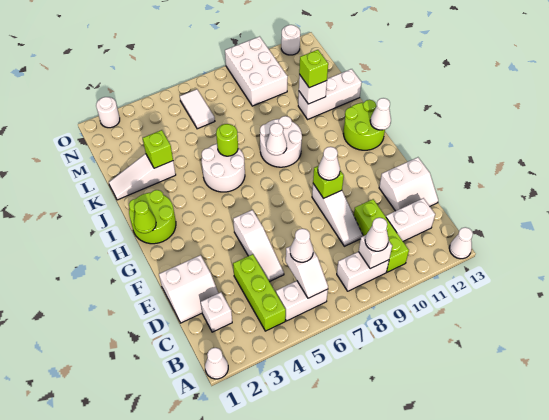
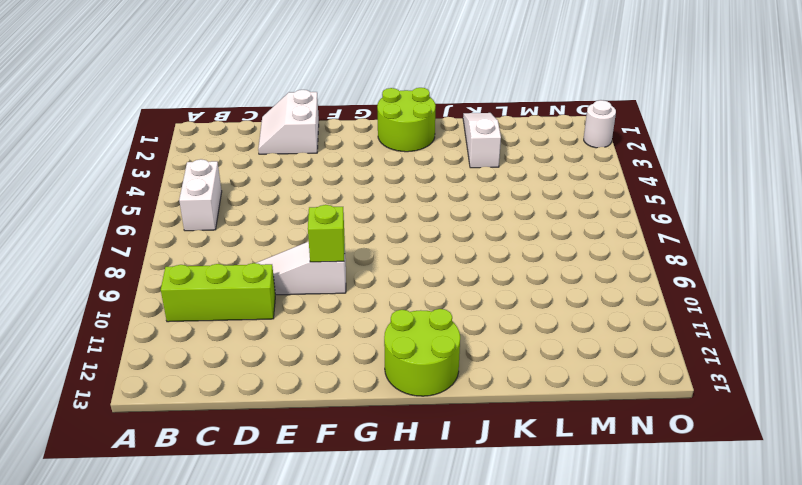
none -> white cone A1 level 1
none -> white cone A13 level 1
none -> lime brick B4:D4 level 1
none -> white brick B8:B9 level 1

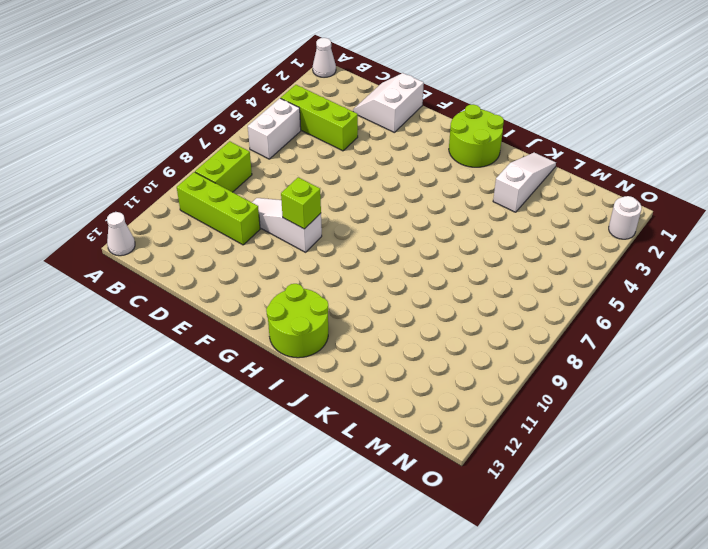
lime brick B8:B9 level 1 -> white brick B8:B9 level 1
none -> white brick C2 level 1
none -> white brick C11:C12 level 1
none -> white slope D5:F5 level 1 top F
none -> white slope D12:E13 level 1 top E

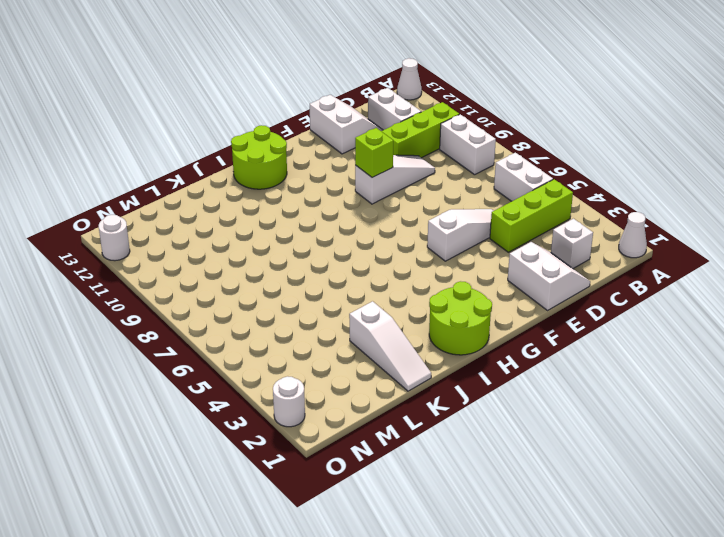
none -> white round brick I5:J6 level 1
none -> white round brick I8:J9 level 1
none -> white brick K11:K13 level 1
none -> white tile M6:N6 level 1

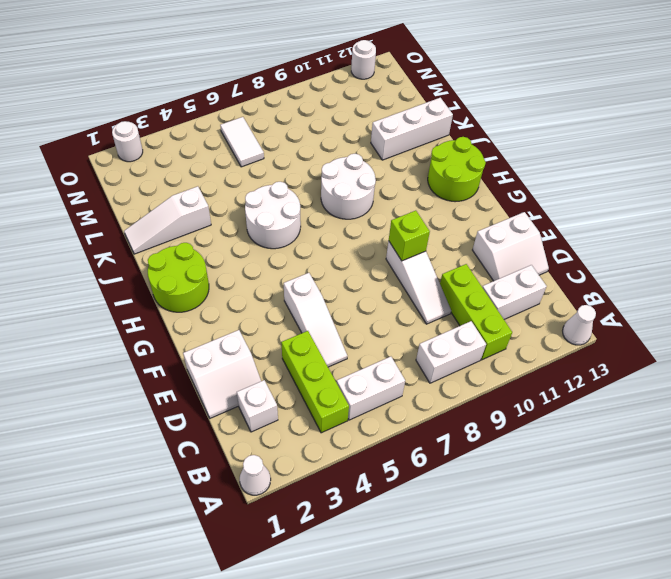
none -> white brick M9:O10 level 1
none -> white slope B6:C6 level 2 top C
none -> white brick B9 level 2
none -> lime cone H1 level 2

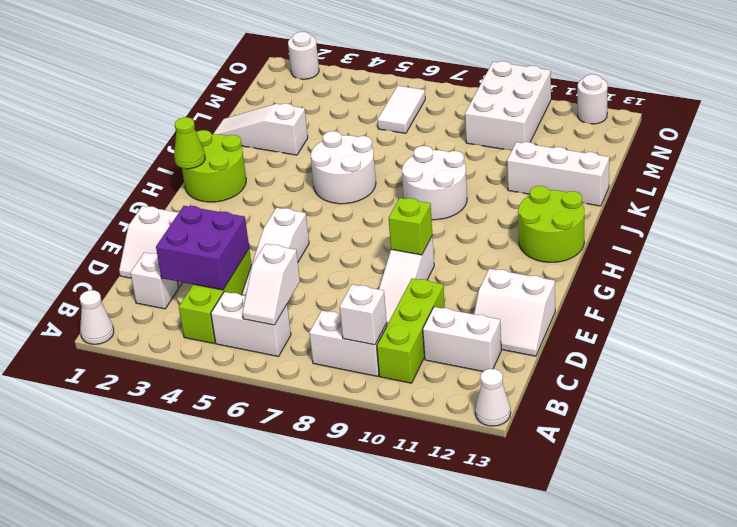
purple brick C3:D4 level 2 -> none
none -> white cone H13 level 2
none -> white cone I8 level 2
none -> lime round brick J6 level 2
none -> lime brick K3 level 2

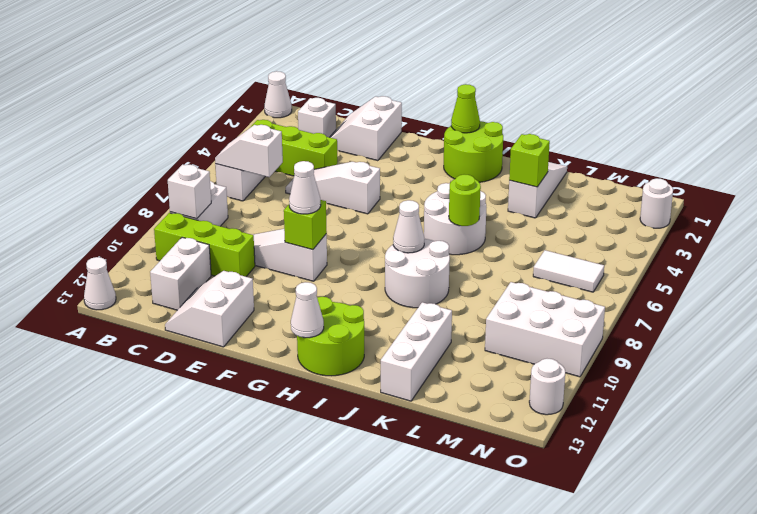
none -> white brick K11 level 2
none -> white cone B9 level 3
none -> white cone C6 level 3
none -> lime brick K11 level 3

